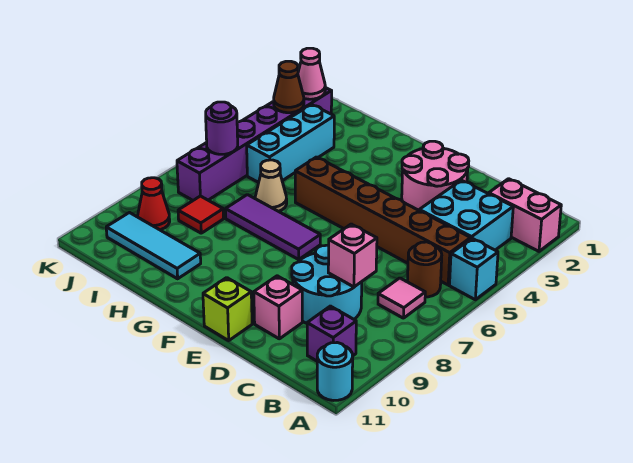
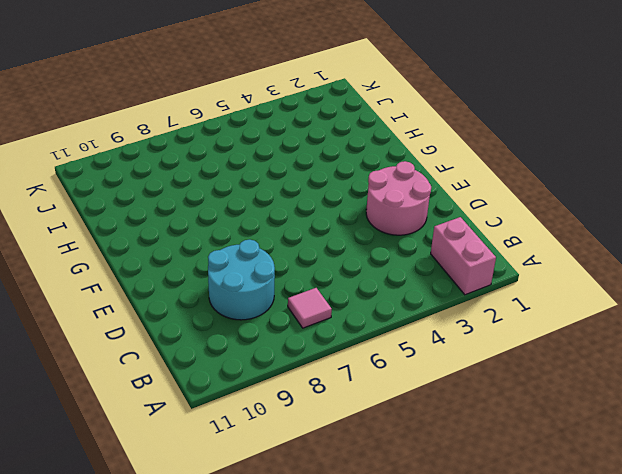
none -> cyan brick A5 level 1
none -> cyan round brick A11 level 1
none -> cyan brick B3:C4 level 1

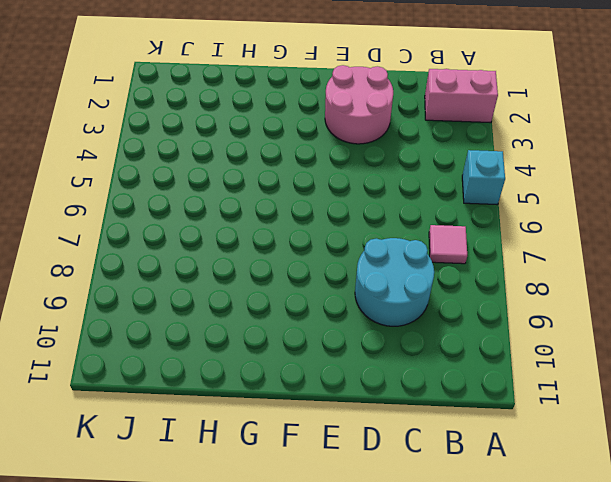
none -> cyan round brick A11 level 1
none -> cyan brick B3:C4 level 1
none -> brown brick B5:G5 level 1

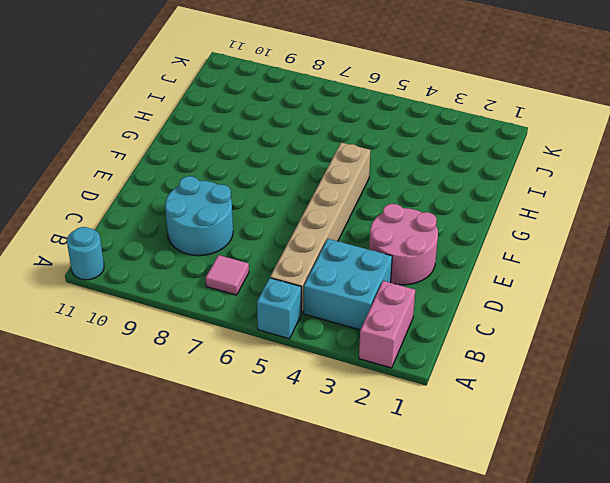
tan brick B5:G5 level 1 -> brown brick B5:G5 level 1
none -> brown round brick B6 level 1
none -> purple brick B10 level 1
none -> pink brick D10 level 1

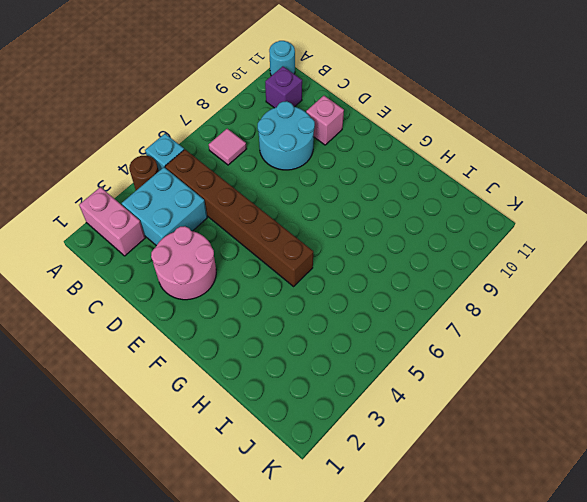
brown round brick A4 level 1 -> brown round brick B6 level 1
none -> lime brick E11 level 1
none -> purple tile F7:H7 level 1
none -> tan cone H6 level 1

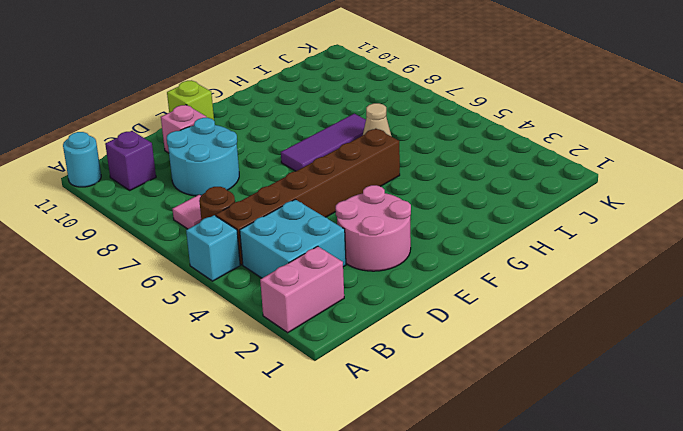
none -> cyan tile H10:J10 level 1
none -> cyan brick I3:I5 level 1
none -> red tile I8 level 1

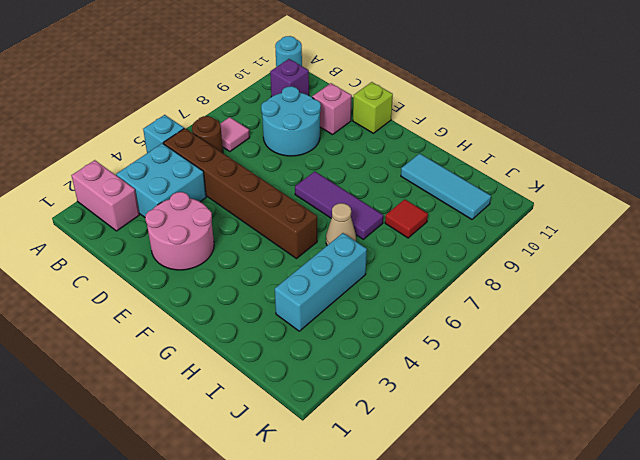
none -> purple brick J2:J7 level 1
none -> red cone J9 level 1
none -> pink brick C8 level 2

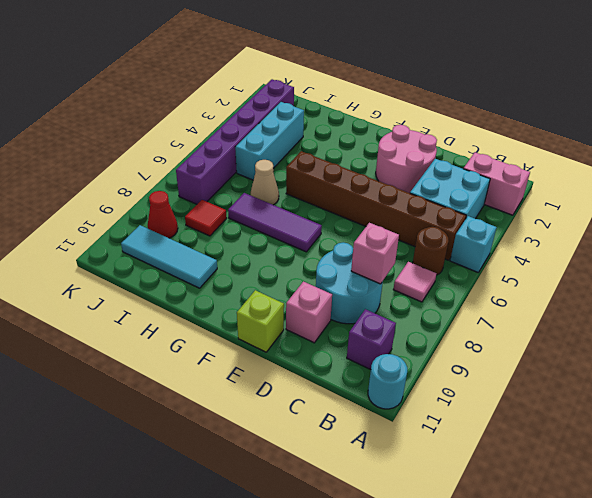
none -> pink cone J2 level 2
none -> brown cone J3 level 2
none -> purple round brick J6 level 2

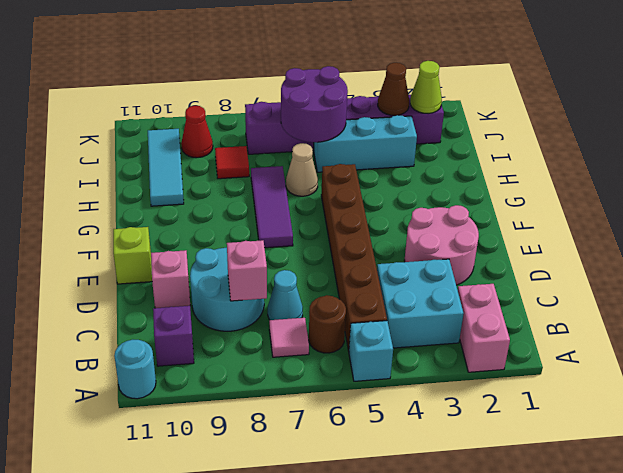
cyan cone C7 level 1 -> none
purple round brick I5:J6 level 2 -> purple round brick J6 level 2
lime cone J2 level 2 -> pink cone J2 level 2

